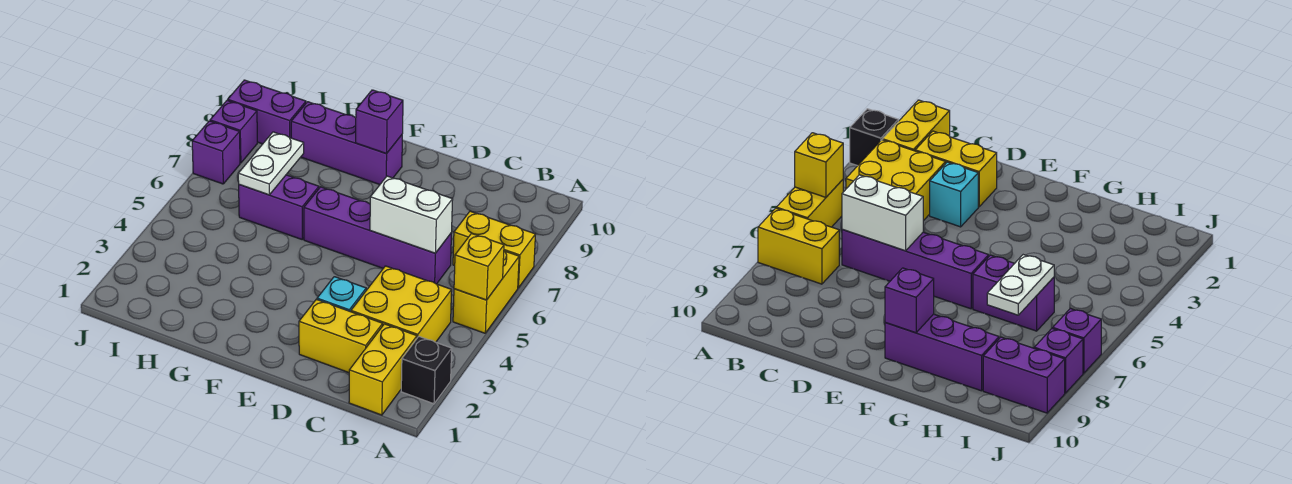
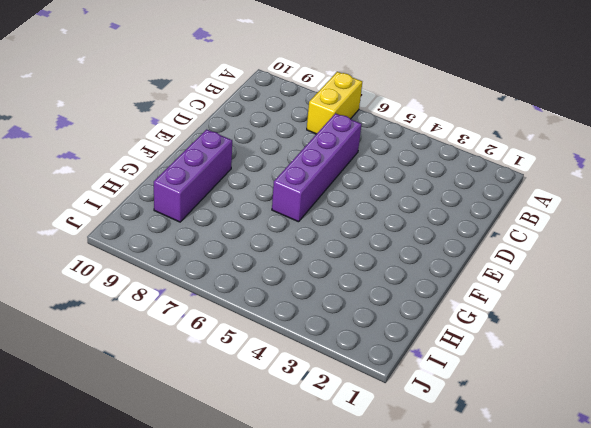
none -> black brick A2 level 1
none -> yellow brick A5:A6 level 1
none -> yellow brick B1:B2 level 1

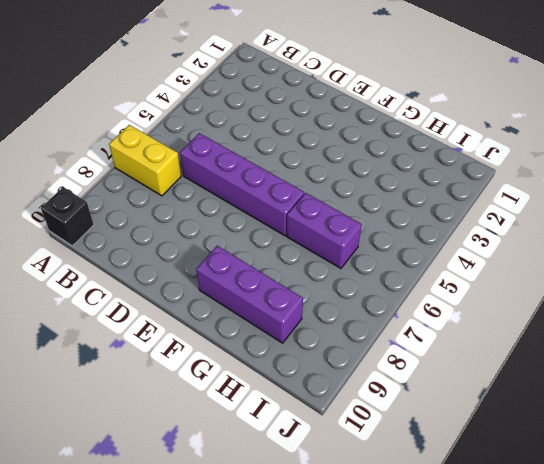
black brick A10 level 1 -> black brick A2 level 1
none -> yellow brick A5:A6 level 1
none -> yellow brick B1:B2 level 1
none -> yellow brick B3:C4 level 1

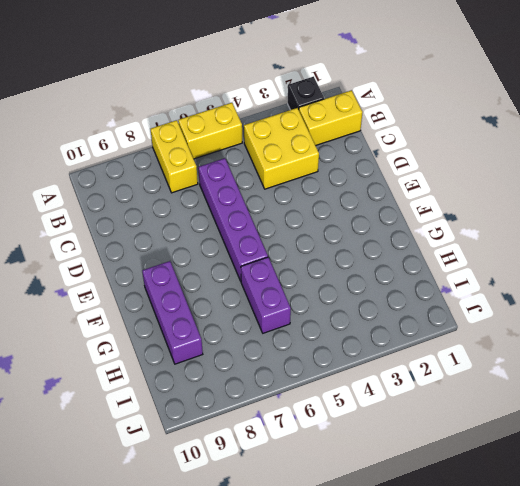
none -> yellow brick C2:D2 level 1
none -> cyan brick D3 level 1
none -> purple brick I9:J9 level 1

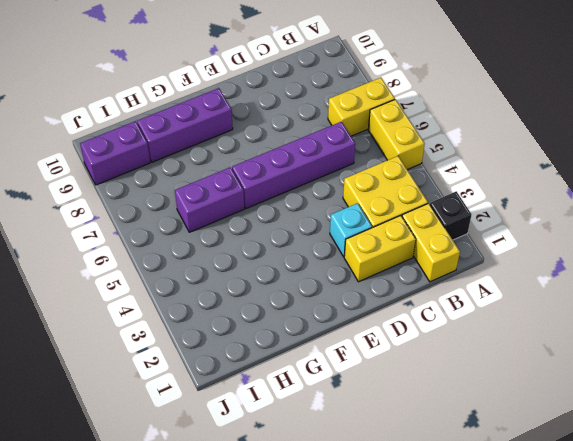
none -> purple brick J7 level 1
none -> purple brick J8 level 1
none -> yellow brick A5 level 2

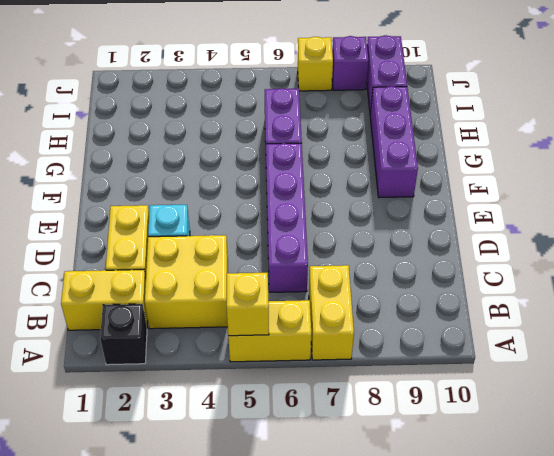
yellow brick J7 level 1 -> purple brick J7 level 1
none -> white brick C6:D6 level 2
none -> purple brick F9 level 2
none -> white plate H6:H7 level 2

